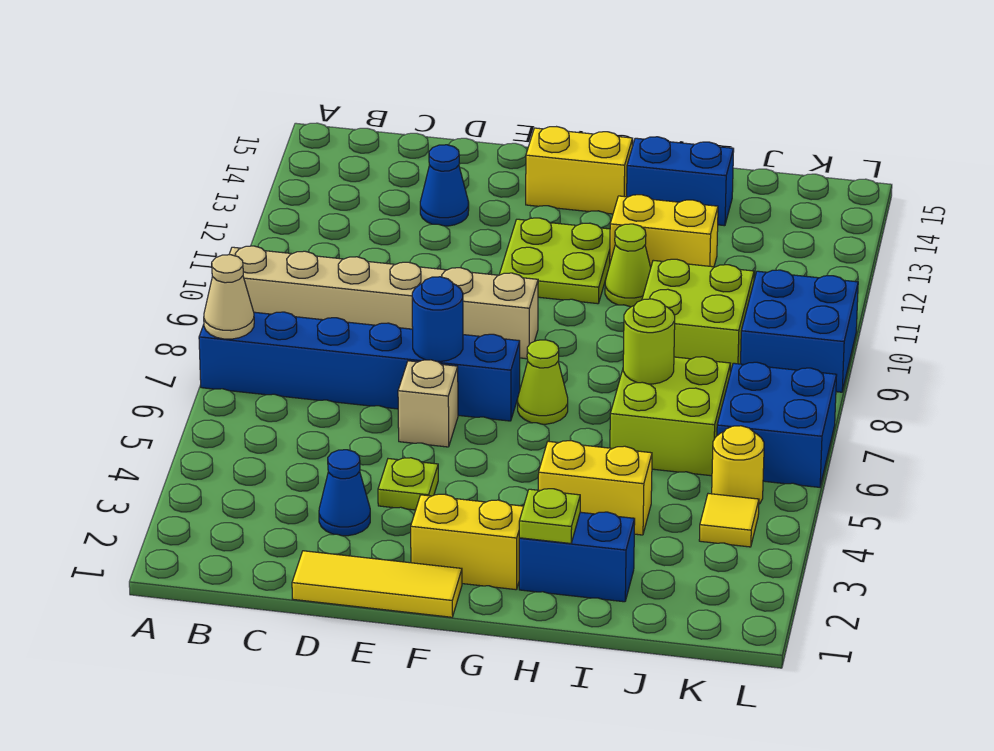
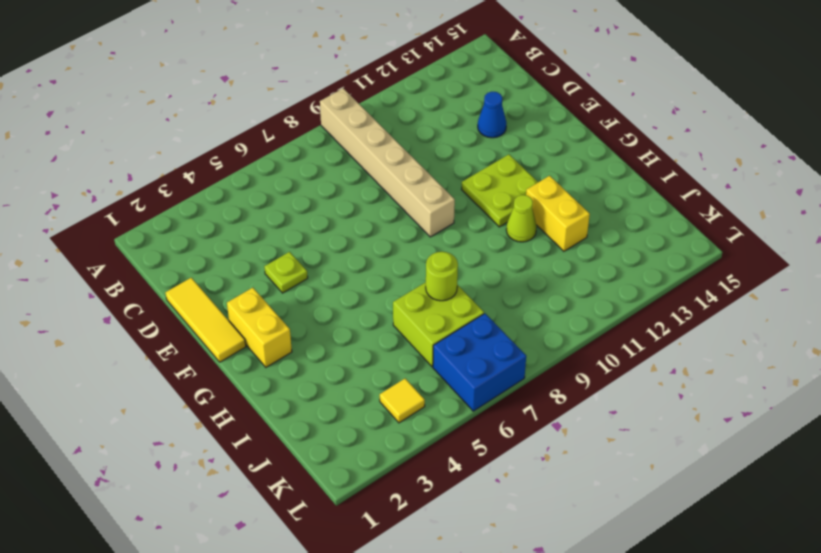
none -> blue brick A7:F7 level 1
none -> blue cone D3 level 1
none -> tan brick E6 level 1

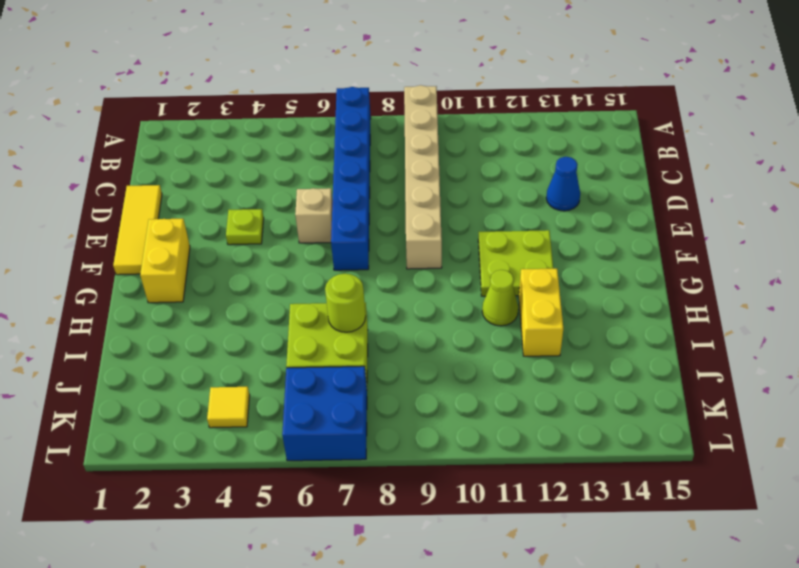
none -> blue cone D3 level 1
none -> yellow brick F14:G14 level 1
none -> lime cone G7 level 1

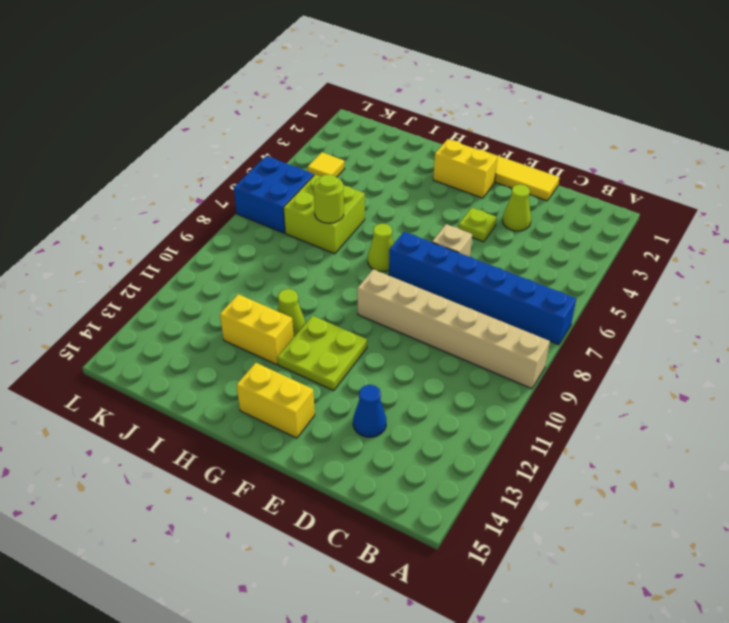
lime cone D3 level 1 -> blue cone D3 level 1
none -> blue brick H2:I2 level 1
none -> yellow brick H4:I4 level 1
none -> blue brick H14:I14 level 1

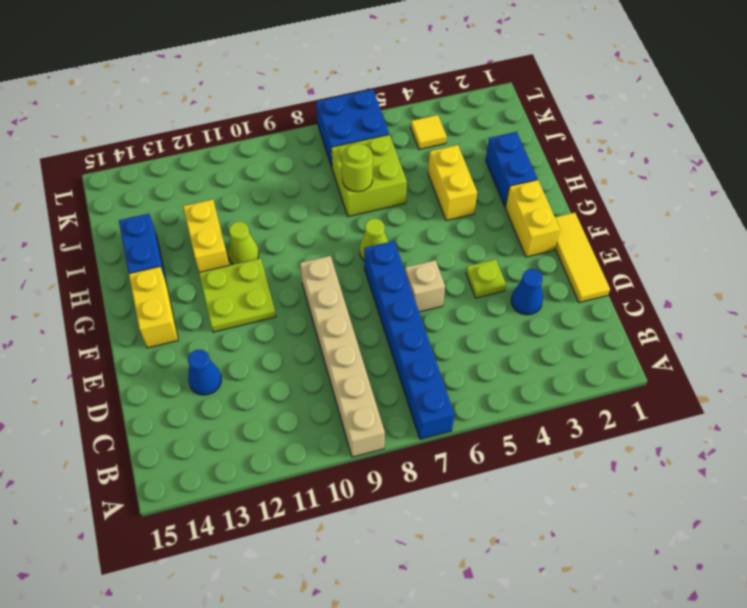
none -> lime brick I9:J10 level 1
none -> yellow round brick K5 level 1
none -> blue brick K9:L10 level 1

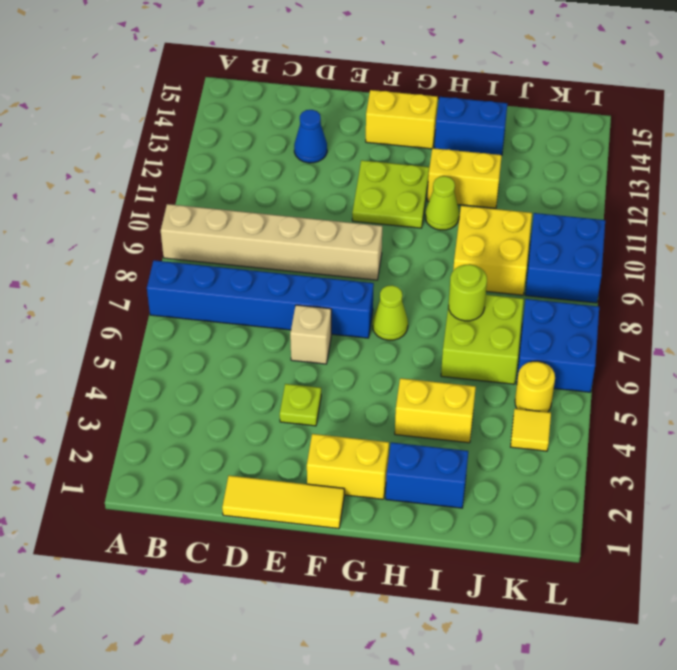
yellow brick I9:J10 level 1 -> lime brick I9:J10 level 1
none -> blue cone D3 level 1
none -> tan cone A7 level 2
none -> blue round brick E7 level 2

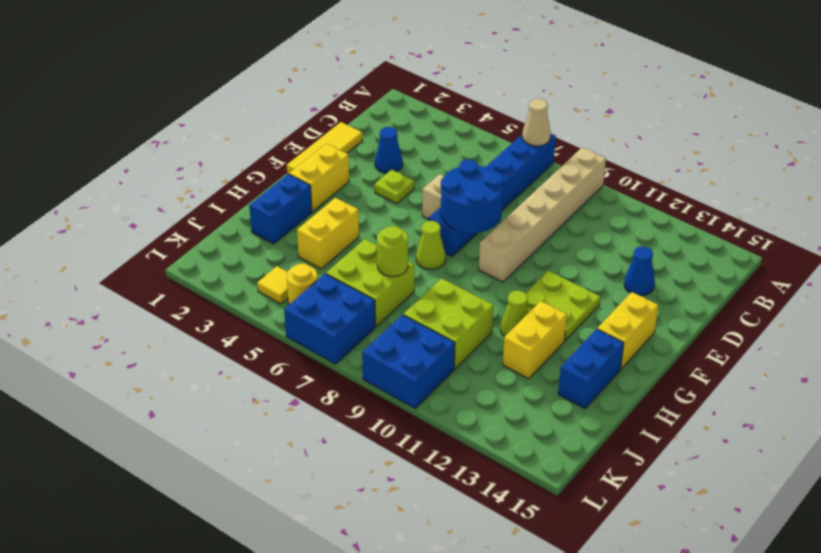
blue round brick E7:F8 level 2 -> blue round brick E7 level 2
none -> lime plate H2 level 2

